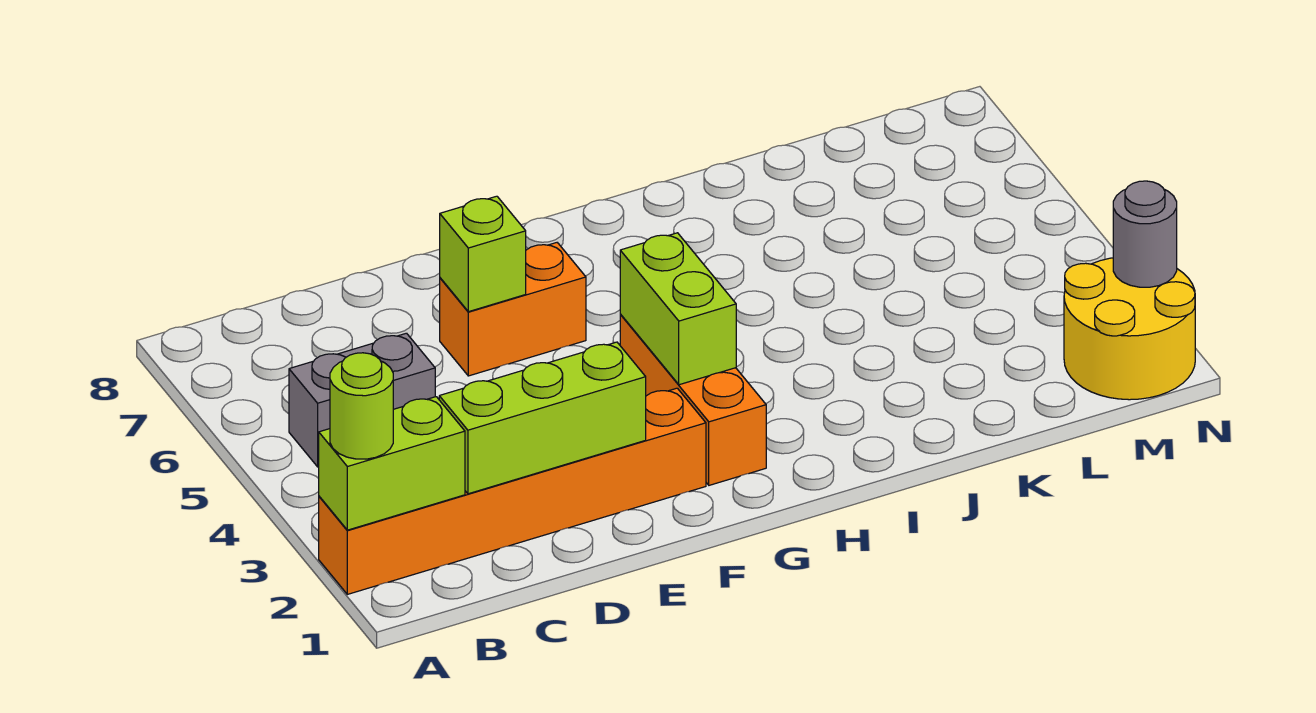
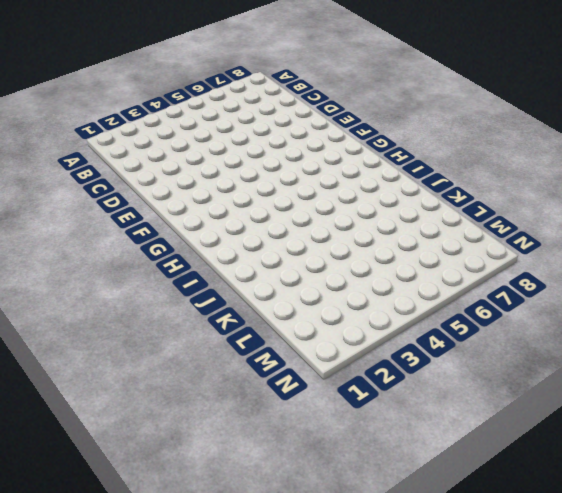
none -> orange brick A2:F2 level 1
none -> grey brick B5:C5 level 1

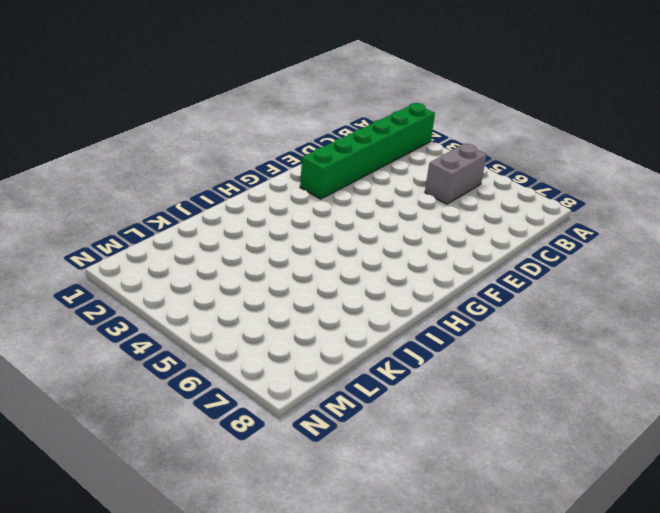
green brick A2:F2 level 1 -> orange brick A2:F2 level 1
none -> orange brick E6:F6 level 1
none -> orange brick G2:G4 level 1

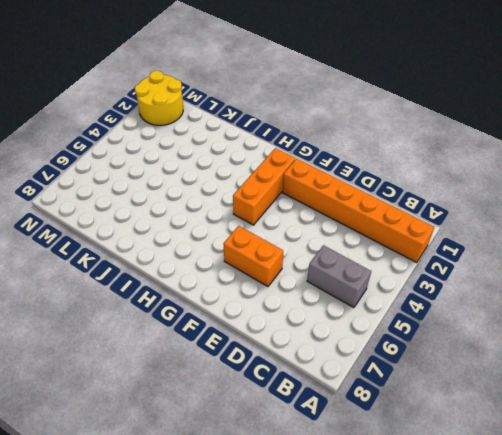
none -> lime brick A2:B2 level 2
none -> lime brick C2:E2 level 2

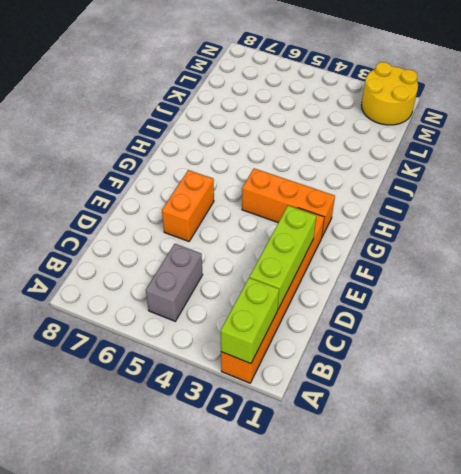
none -> lime brick E6 level 2
none -> lime brick G3:G4 level 2

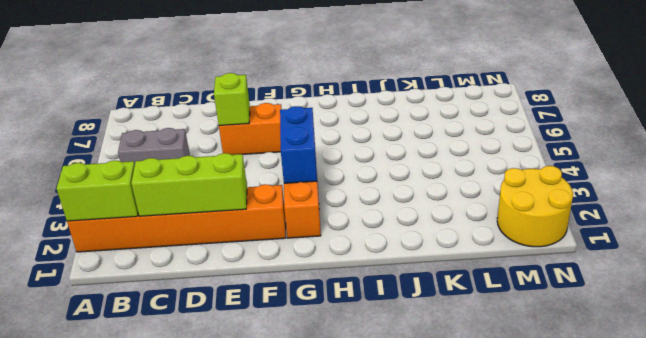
blue brick G3:G4 level 2 -> lime brick G3:G4 level 2
none -> grey round brick N2 level 2
none -> lime round brick A2 level 3

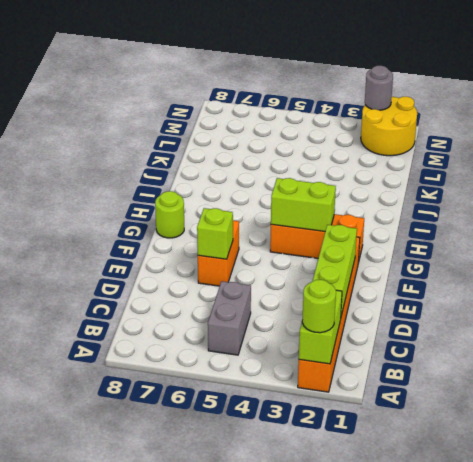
lime round brick G8 level 1 -> none

